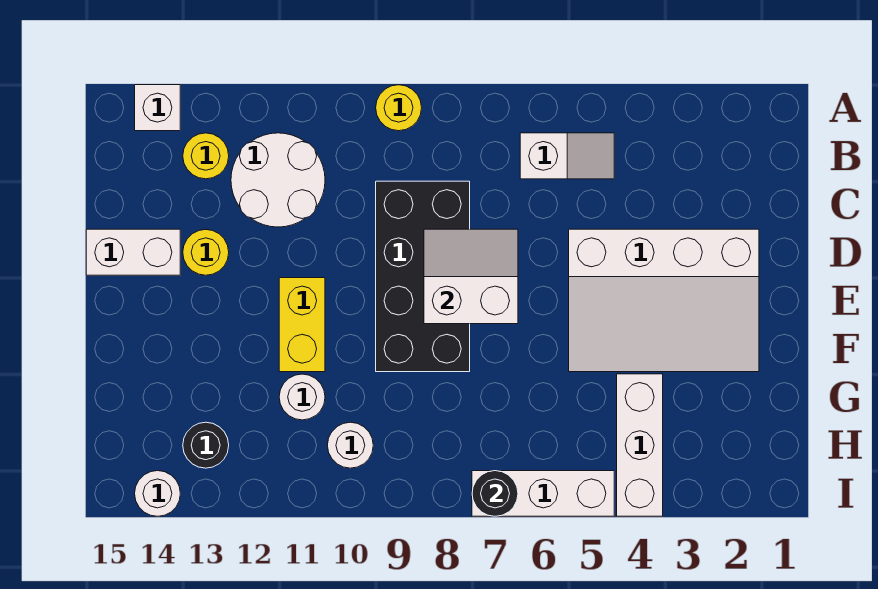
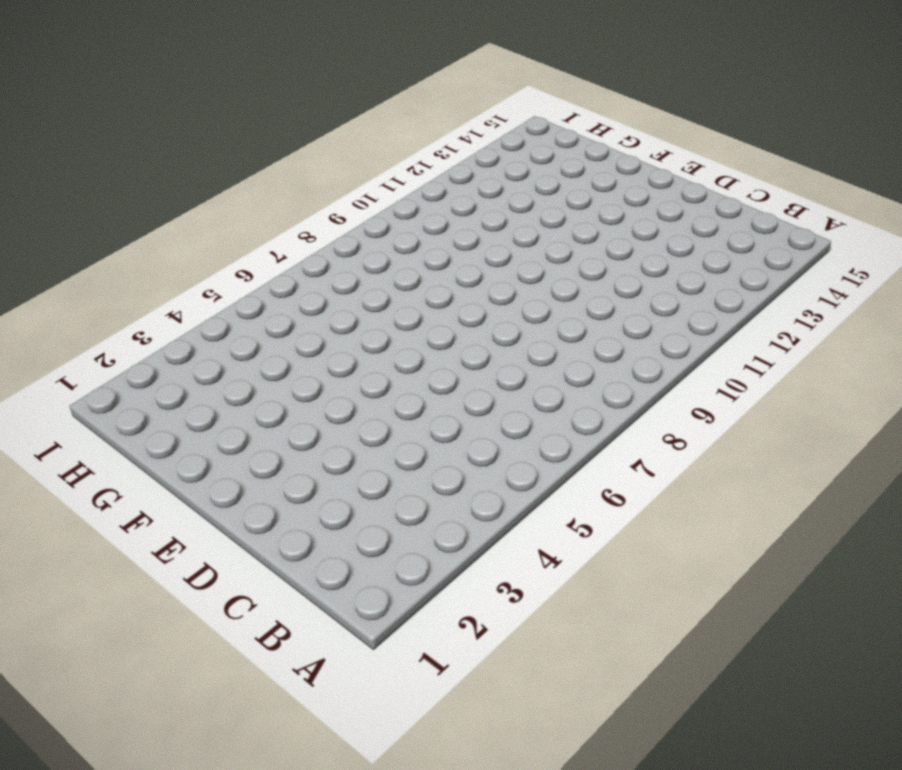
none -> yellow round brick A9 level 1
none -> white brick A14 level 1
none -> white slope B5:B6 level 1 top 6

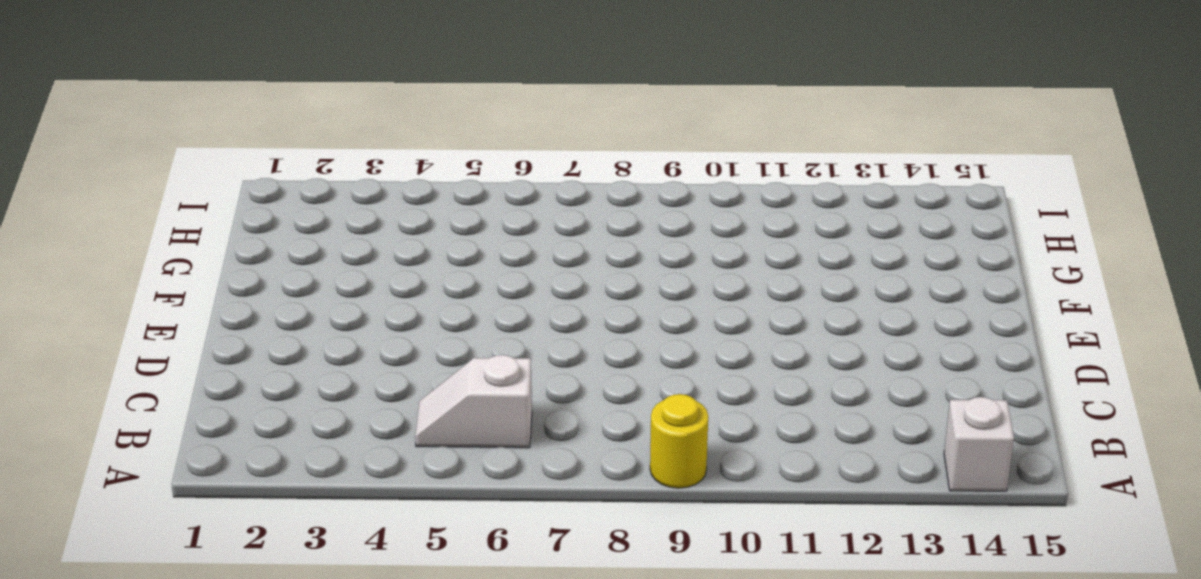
none -> white round brick B11:C12 level 1
none -> yellow round brick B13 level 1
none -> black brick C8:F9 level 1

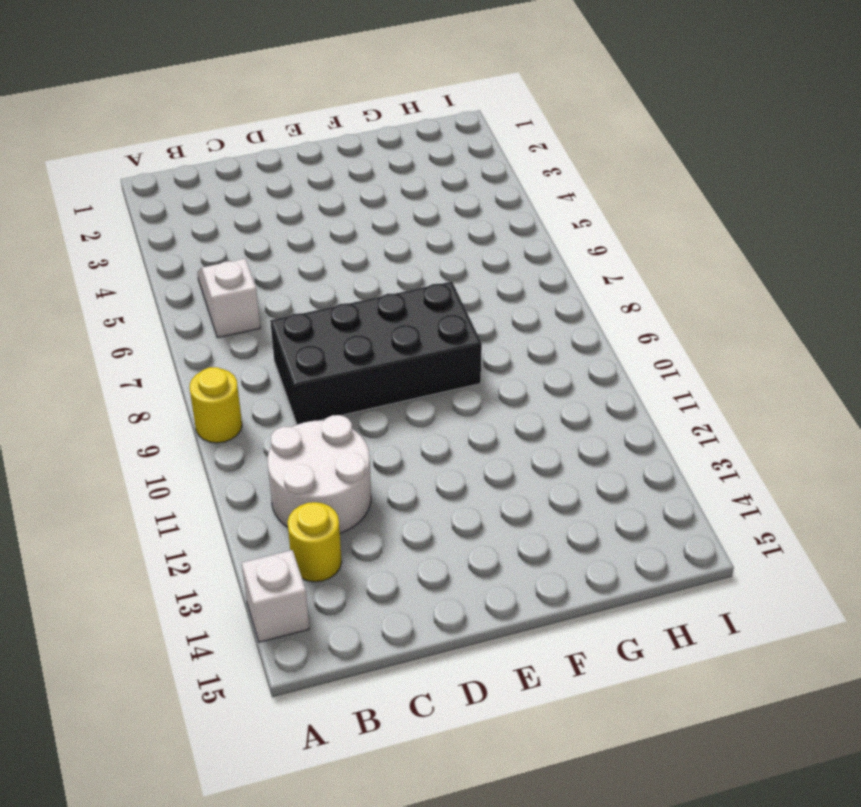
none -> white slope D2:F5 level 1 top D
none -> yellow round brick D13 level 1
none -> white brick D14:D15 level 1

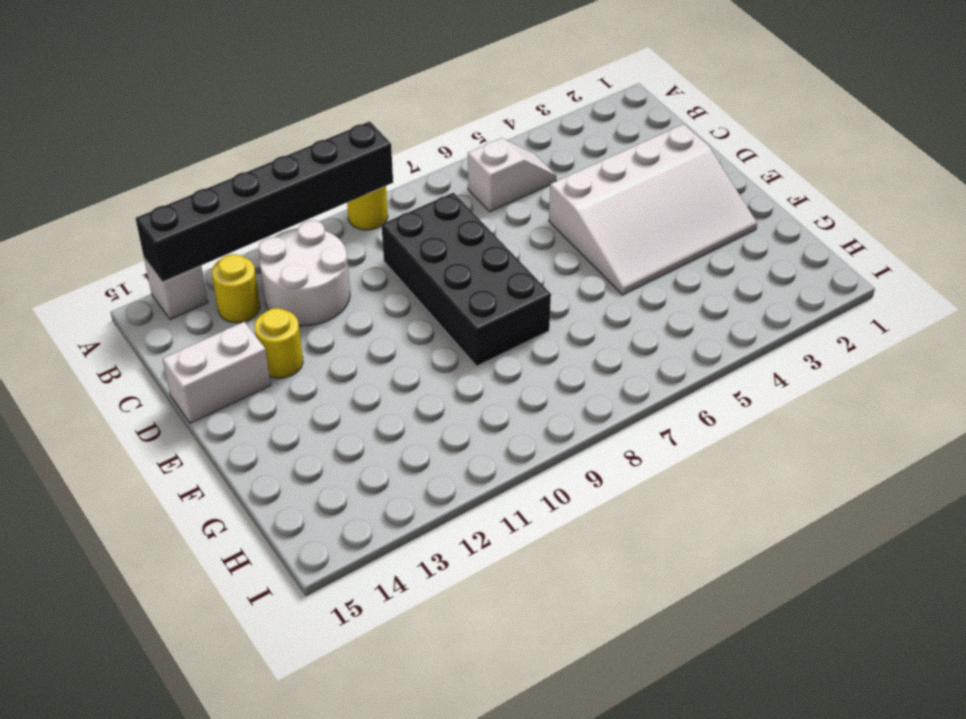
black brick A9:A14 level 2 -> none
none -> yellow brick E11:F11 level 1
none -> white brick G4:I4 level 1
none -> white round brick G11 level 1

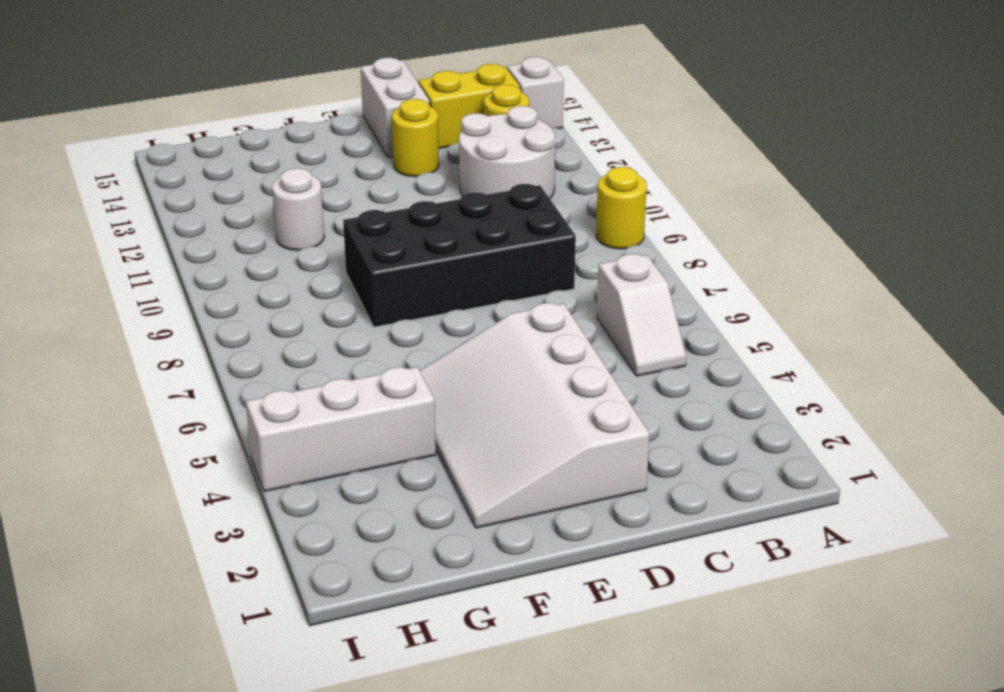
yellow brick B14:C14 level 1 -> yellow brick E11:F11 level 1
none -> white round brick H10 level 1
none -> black round brick H13 level 1
none -> white brick I5:I7 level 1

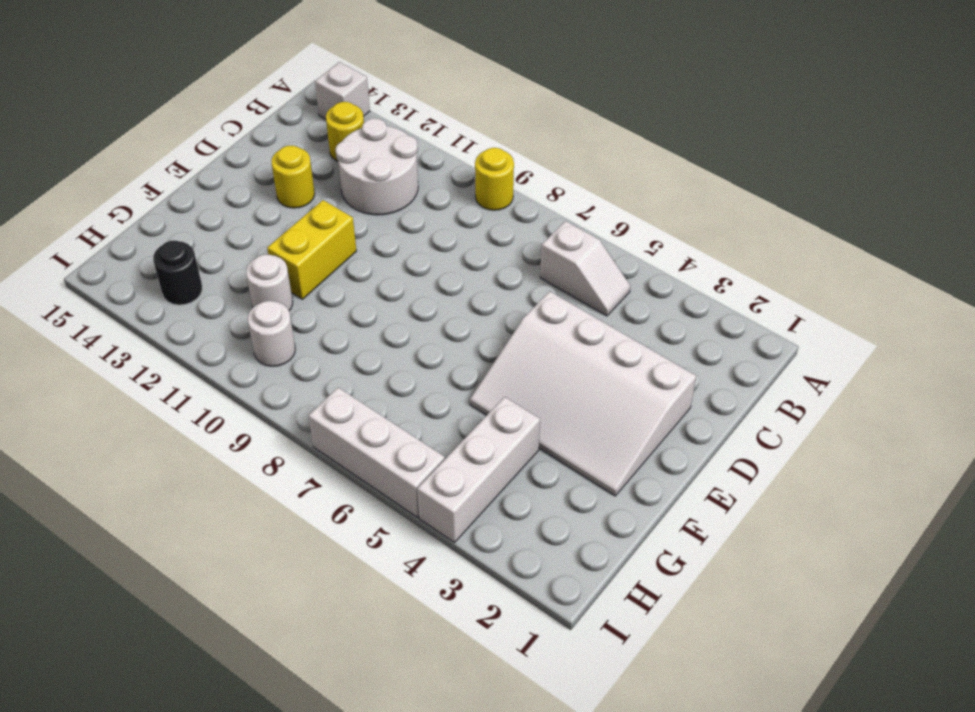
none -> black brick C8:F9 level 1
none -> white brick D14:D15 level 1
none -> white round brick I14 level 1

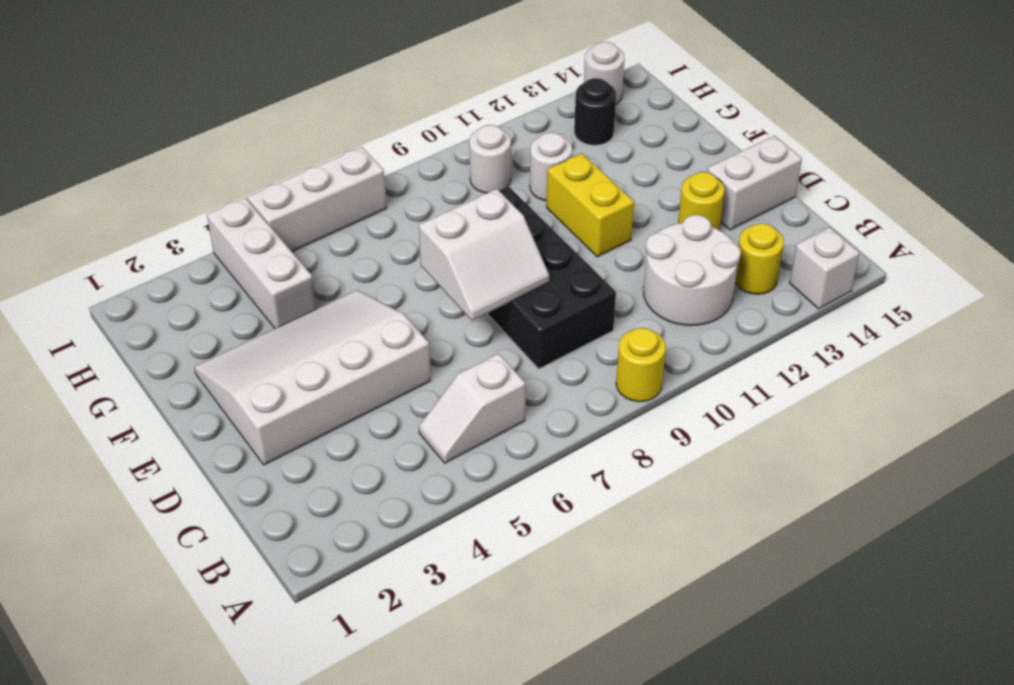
none -> black round brick I7 level 2

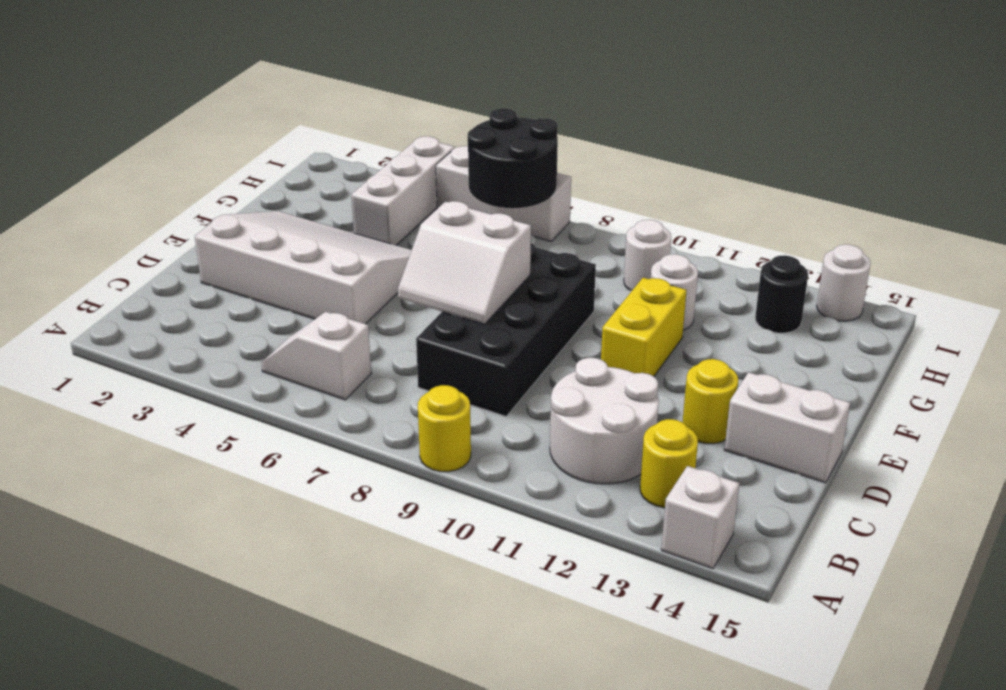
black round brick H6:I7 level 2 -> black round brick I7 level 2

